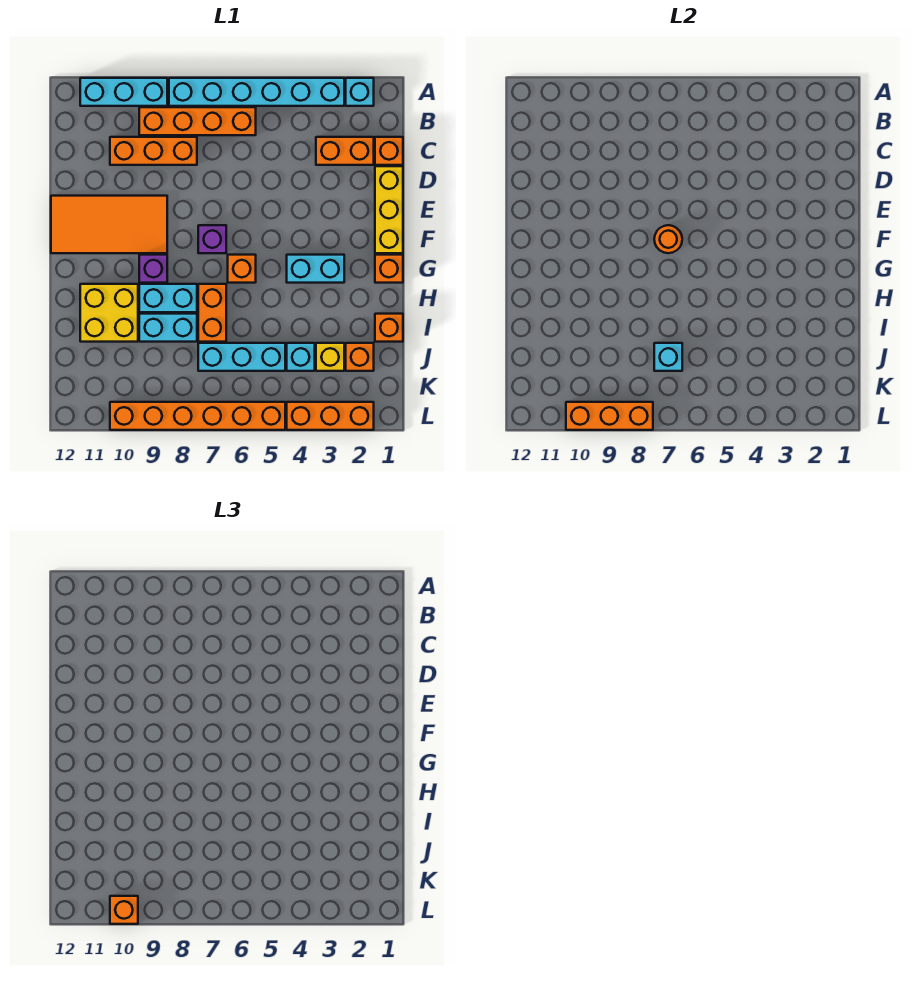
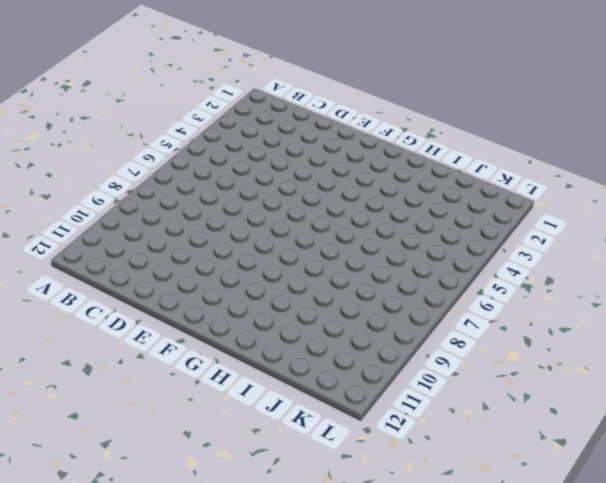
none -> cyan brick A2 level 1
none -> cyan brick A3:A8 level 1
none -> cyan brick A9:A11 level 1

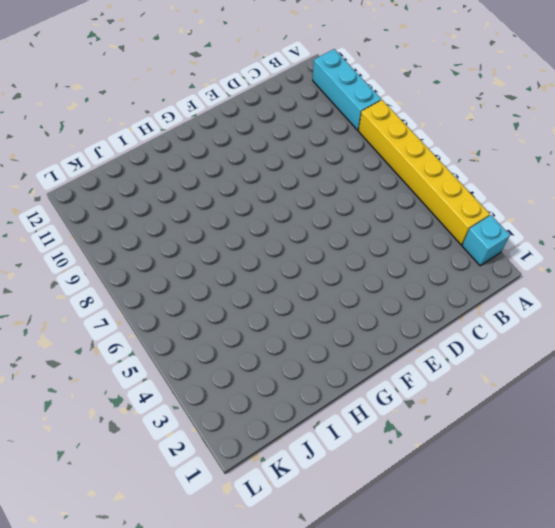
yellow brick A3:A8 level 1 -> cyan brick A3:A8 level 1
none -> orange brick B6:B9 level 1
none -> orange brick C1 level 1
none -> orange brick C2:C3 level 1

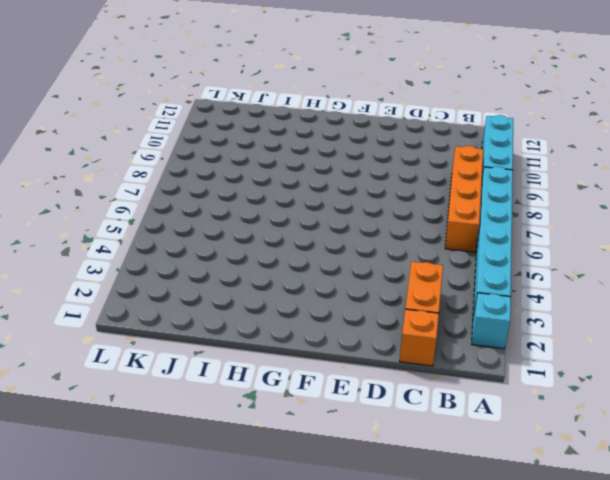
none -> orange brick C8:C10 level 1
none -> yellow brick D1:F1 level 1
none -> orange tile E9:F12 level 1

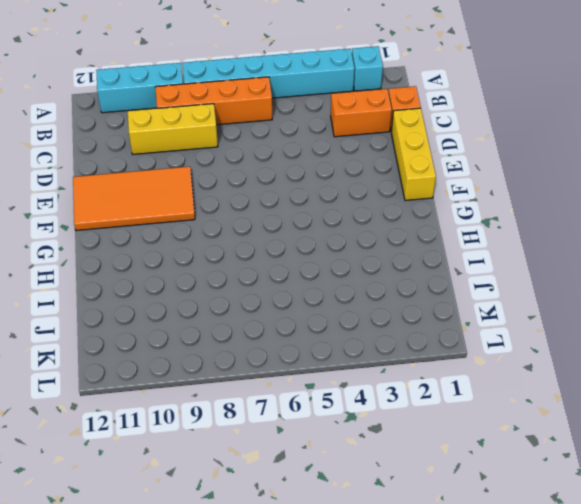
yellow brick C8:C10 level 1 -> orange brick C8:C10 level 1
none -> purple brick F7 level 1
none -> orange brick G1 level 1
none -> cyan brick G3:G4 level 1

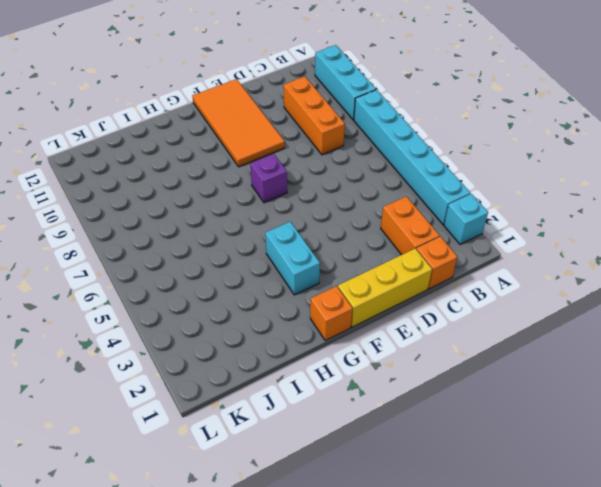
none -> orange brick B6:B9 level 1
none -> orange brick G6 level 1
none -> purple brick G9 level 1

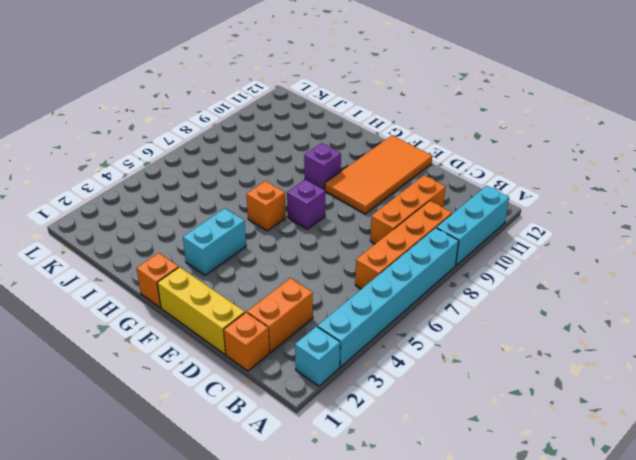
none -> orange brick H7:I7 level 1
none -> cyan brick H8:H9 level 1
none -> yellow brick H10:I11 level 1

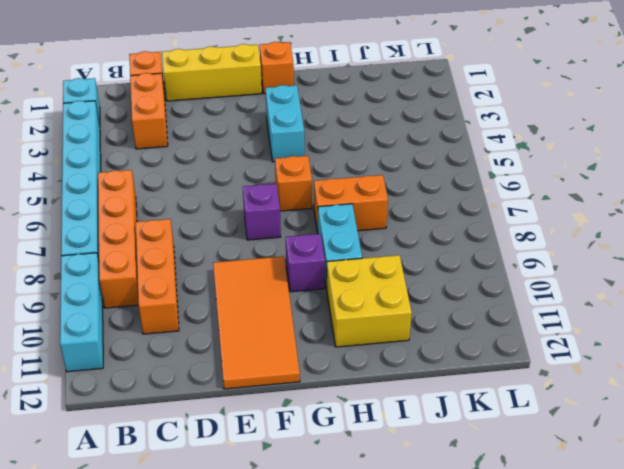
none -> orange brick I1 level 1
none -> cyan brick I8:I9 level 1
none -> orange brick J2 level 1

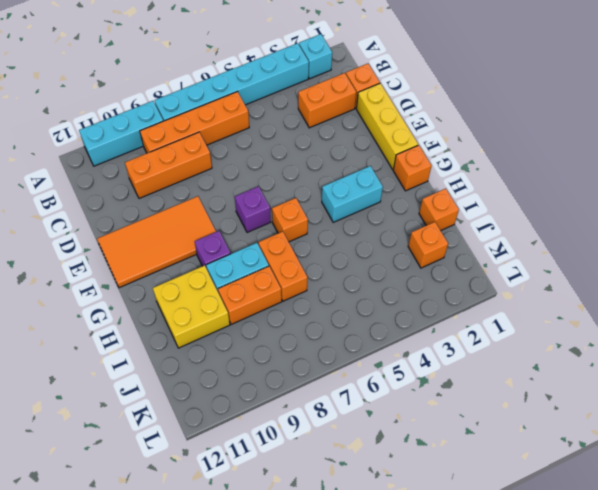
orange brick I8:I9 level 1 -> cyan brick I8:I9 level 1
none -> yellow brick J3 level 1
none -> cyan brick J4 level 1
none -> cyan brick J5:J7 level 1

